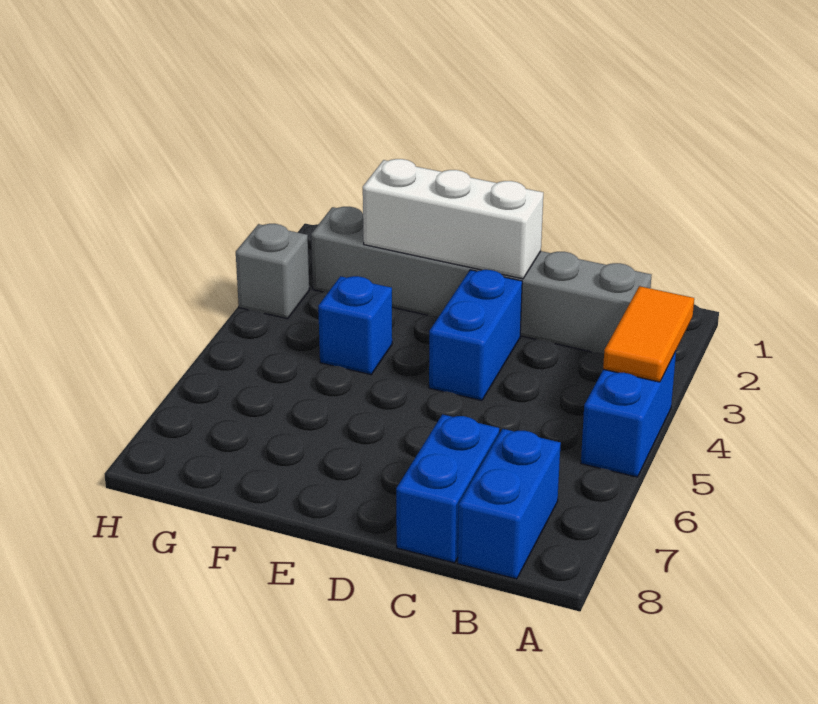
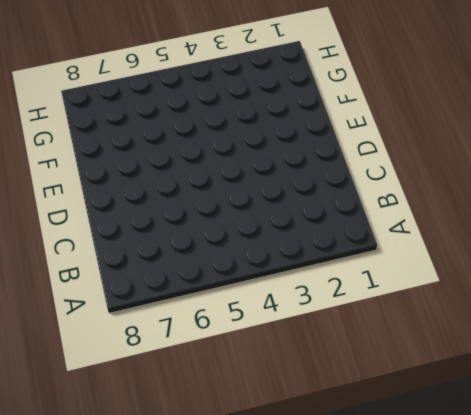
none -> blue brick A4:A5 level 1
none -> grey brick B2:G2 level 1

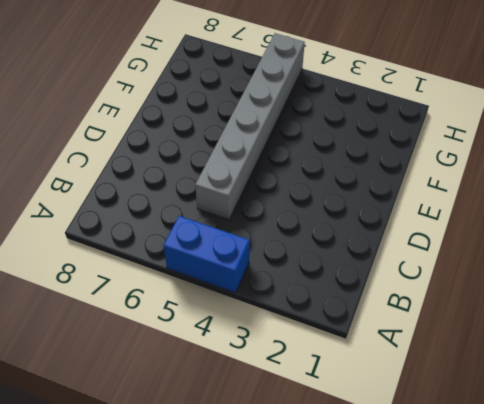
grey brick C5:H5 level 1 -> grey brick B2:G2 level 1
none -> blue brick B7:B8 level 1
none -> blue brick C7:C8 level 1

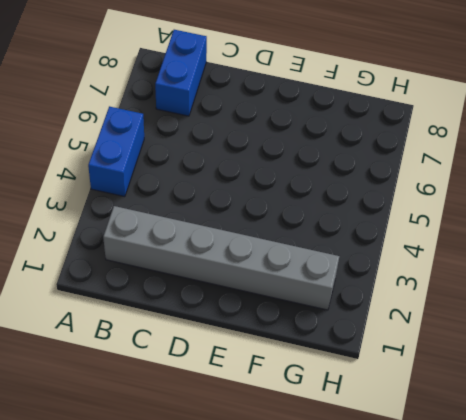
none -> blue brick C7:C8 level 1
none -> blue brick D3:D4 level 1

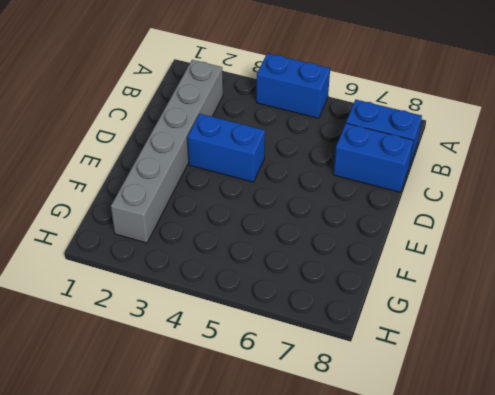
none -> blue brick F4 level 1
none -> grey brick H3 level 1

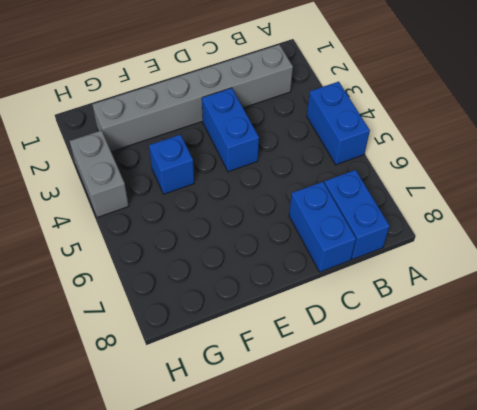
grey brick H3:H4 level 1 -> grey brick H3 level 1
none -> orange tile A3:A4 level 2
none -> white brick D2:F2 level 2

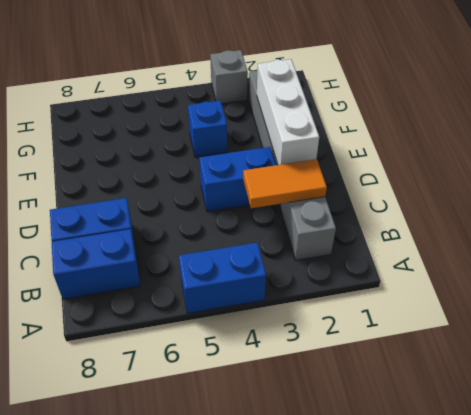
orange tile C2:C3 level 2 -> orange tile A3:A4 level 2

